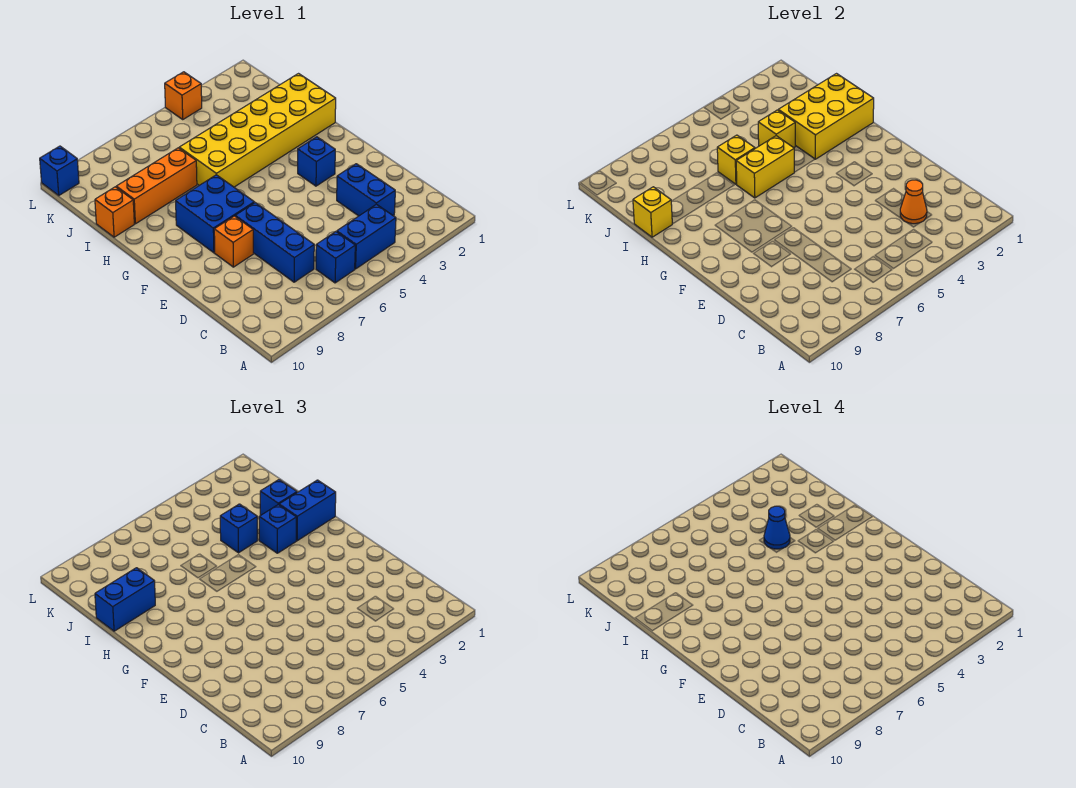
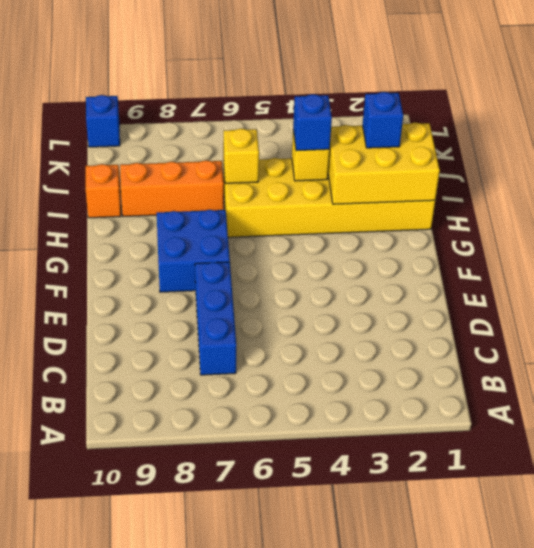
none -> blue brick B4:B5 level 1
none -> blue brick B6 level 1
none -> blue brick C3:D3 level 1

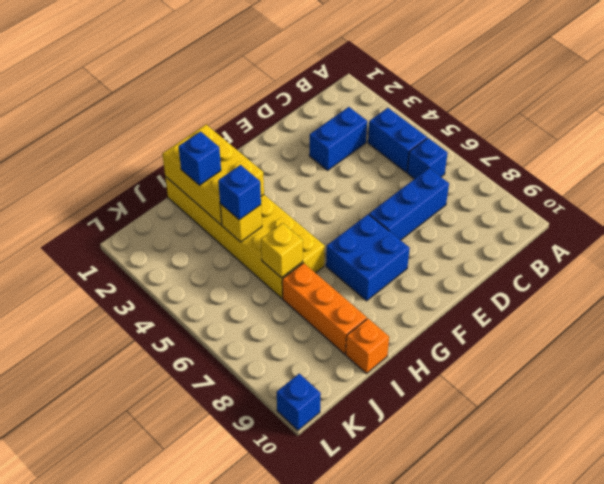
none -> orange brick E8 level 1
none -> blue brick F3 level 1
none -> orange brick L4 level 1

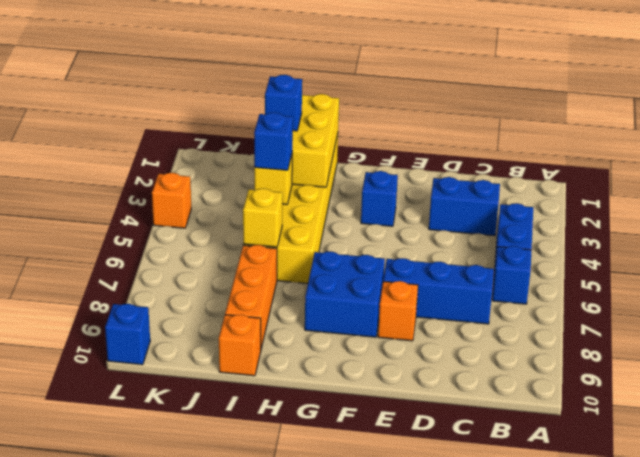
none -> orange cone C3 level 2
none -> yellow brick H5:H6 level 2
none -> yellow brick I10 level 2

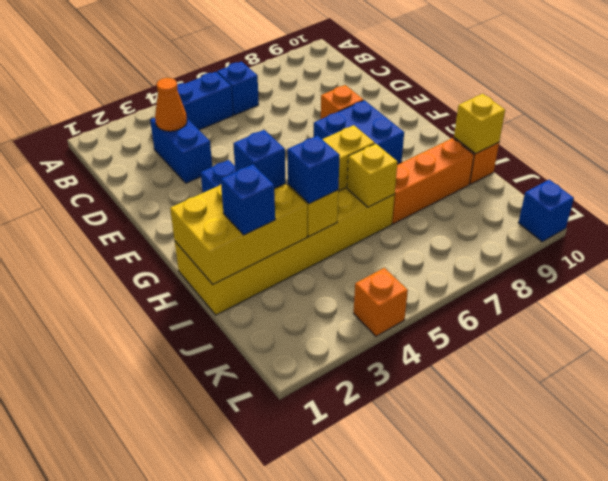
none -> blue brick C7:E7 level 1
none -> blue brick H1:H2 level 3
none -> blue brick I9:I10 level 3

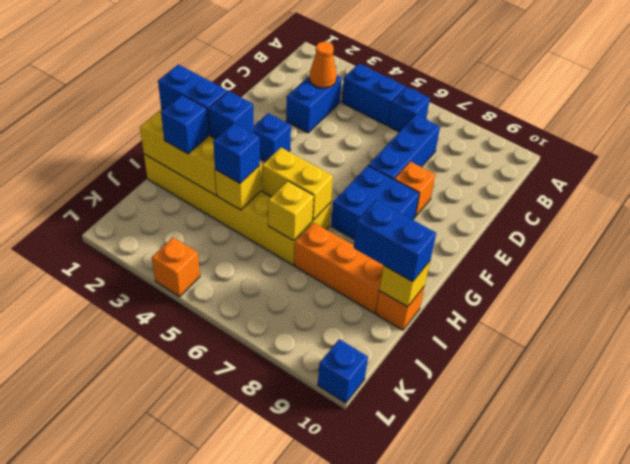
none -> blue cone I4 level 4

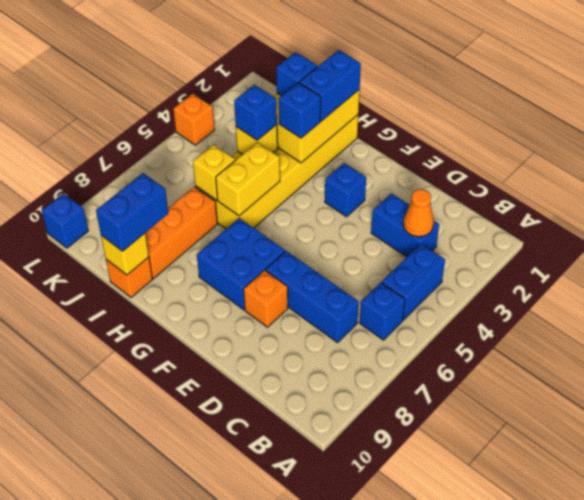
none -> blue cone I4 level 4

